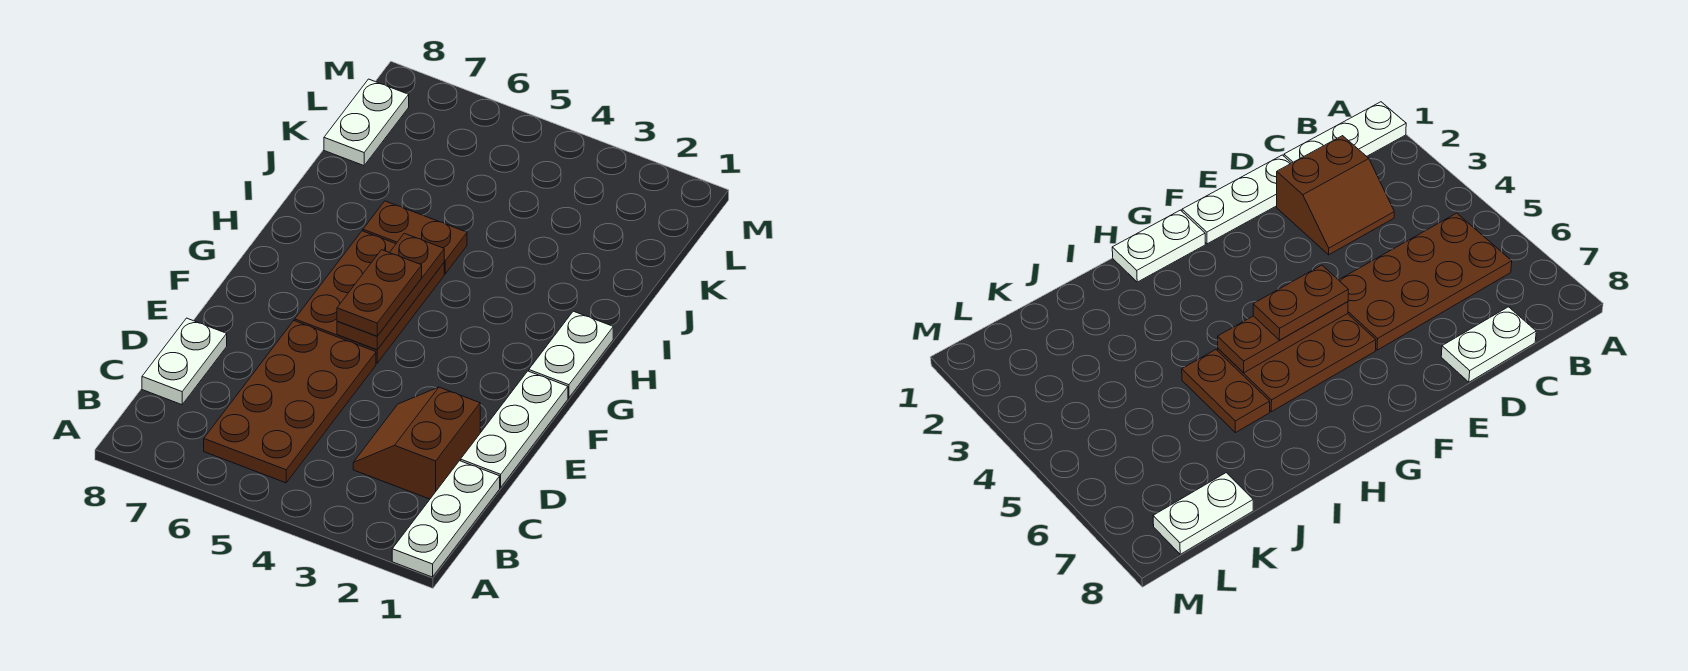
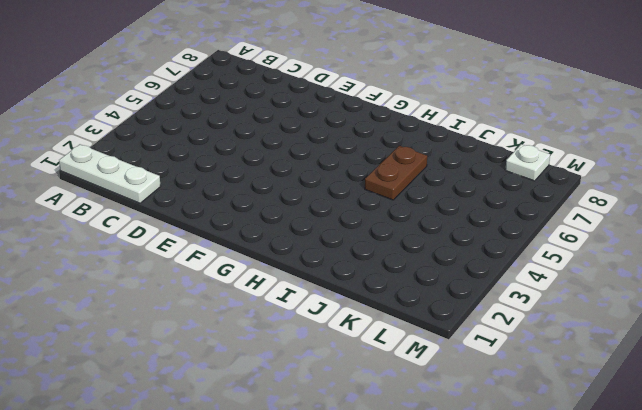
white plate L8 level 1 -> white plate K8:L8 level 1
none -> brown plate B5:E6 level 1
none -> brown slope C2:D3 level 1 top 2

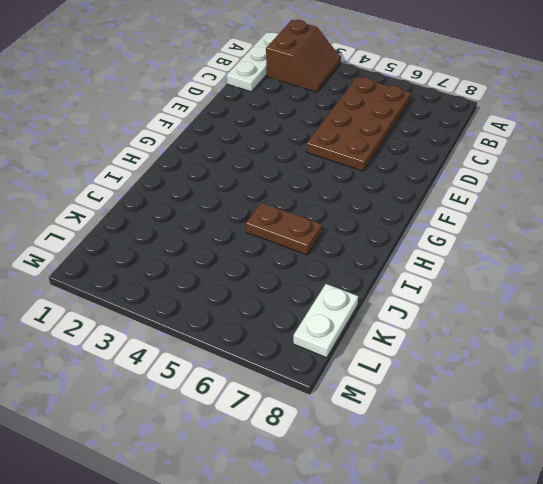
brown slope A2:B3 level 1 top 2 -> brown slope C2:D3 level 1 top 2
none -> white plate C8:D8 level 1
none -> white plate D1:F1 level 1

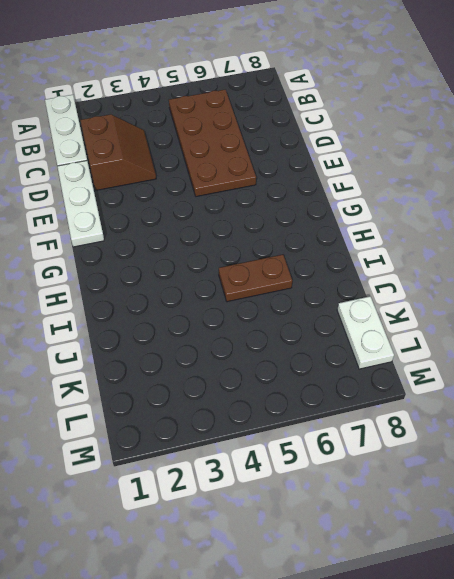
none -> white plate C8:D8 level 1
none -> brown plate F5:H6 level 1

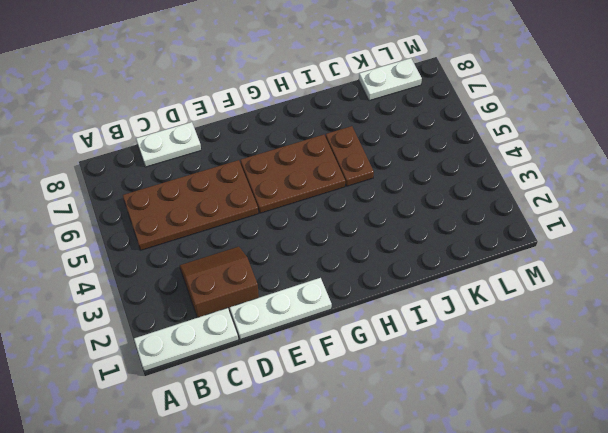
none -> white plate G1:H1 level 1
none -> brown plate F5:H5 level 2

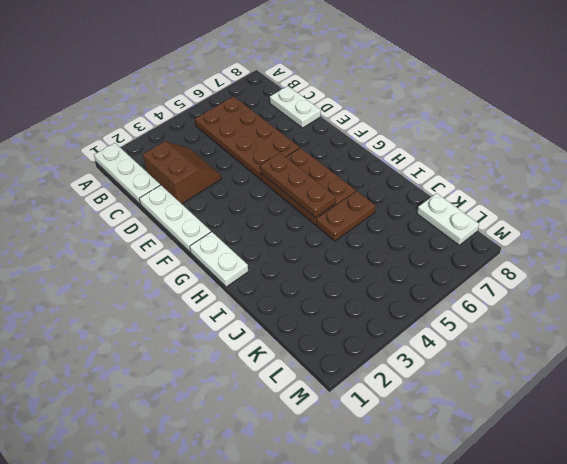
none -> brown plate F5:G5 level 3

